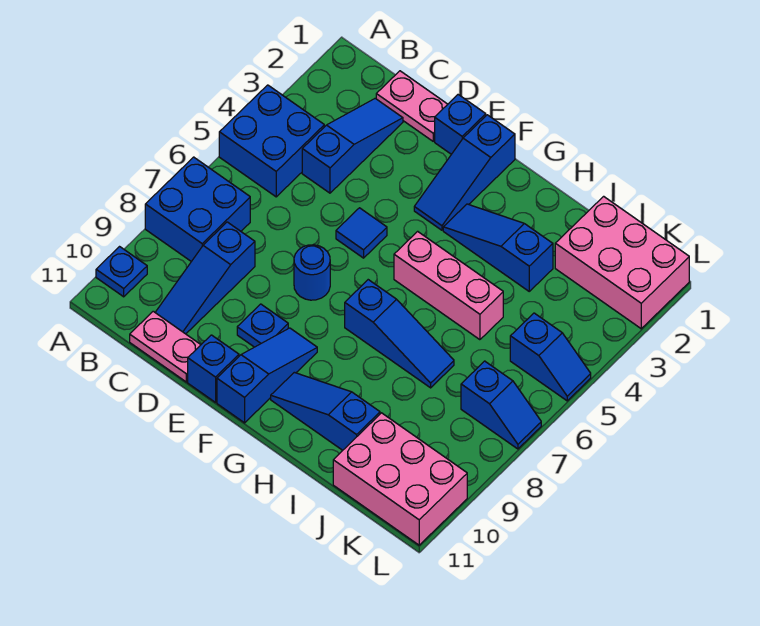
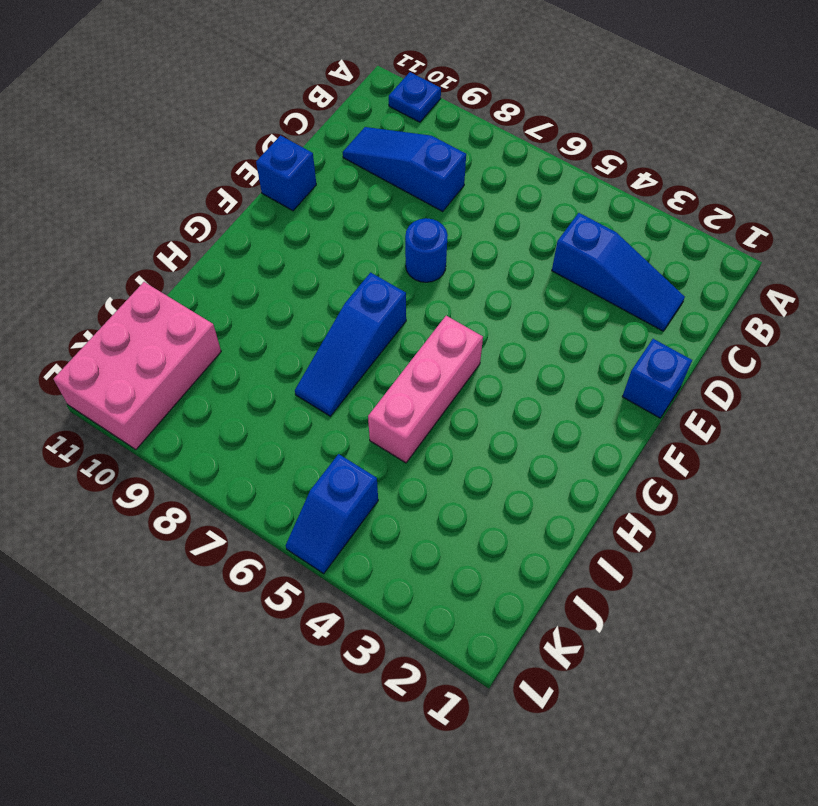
none -> blue brick A4:B5 level 1
none -> blue brick A7:B8 level 1
none -> pink plate C1:D1 level 1

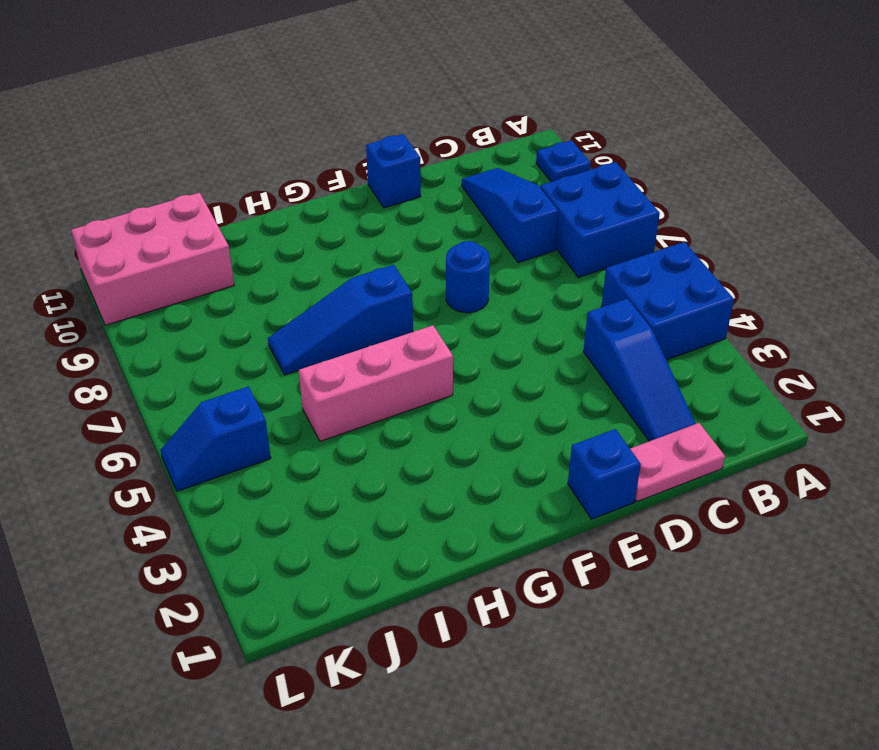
none -> pink plate C11:D11 level 1
none -> blue tile E5 level 1
none -> blue plate E9 level 1

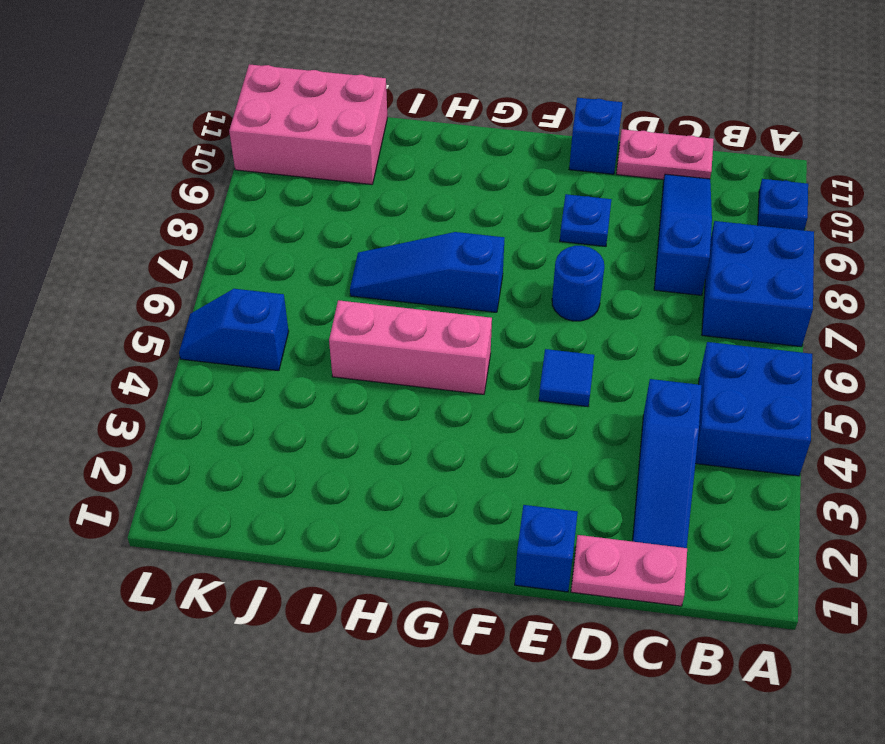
none -> blue slope F1:F3 level 1 top 1
none -> blue slope F9:F11 level 1 top 11
none -> blue slope G3:I3 level 1 top I

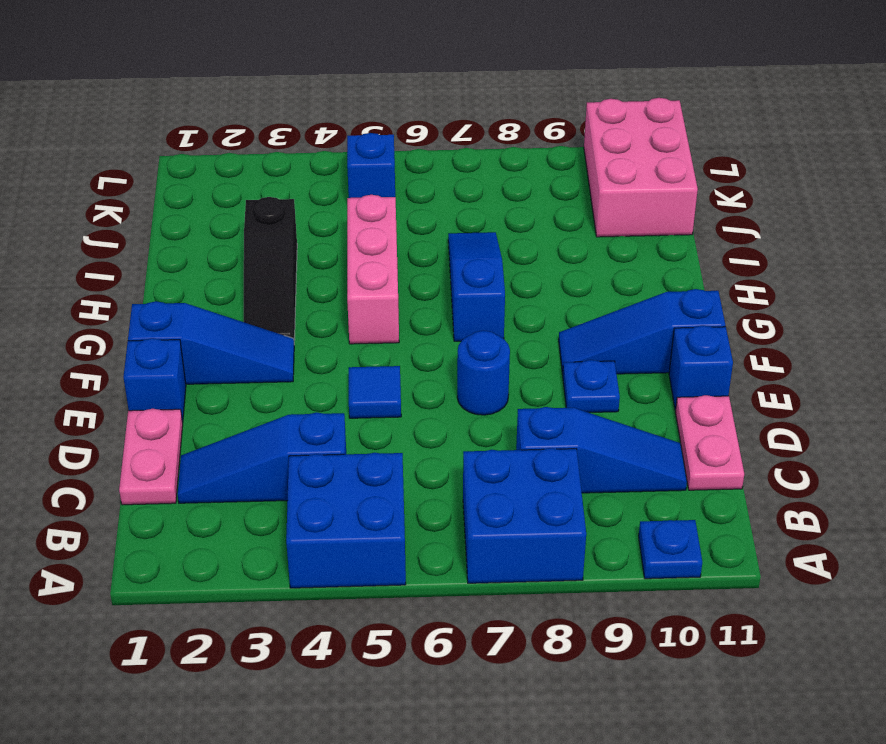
black slope G3:I3 level 1 top I -> blue slope G3:I3 level 1 top I
none -> blue slope G10:I10 level 1 top I
none -> pink brick J1:L2 level 1
none -> blue slope K7:L7 level 1 top K

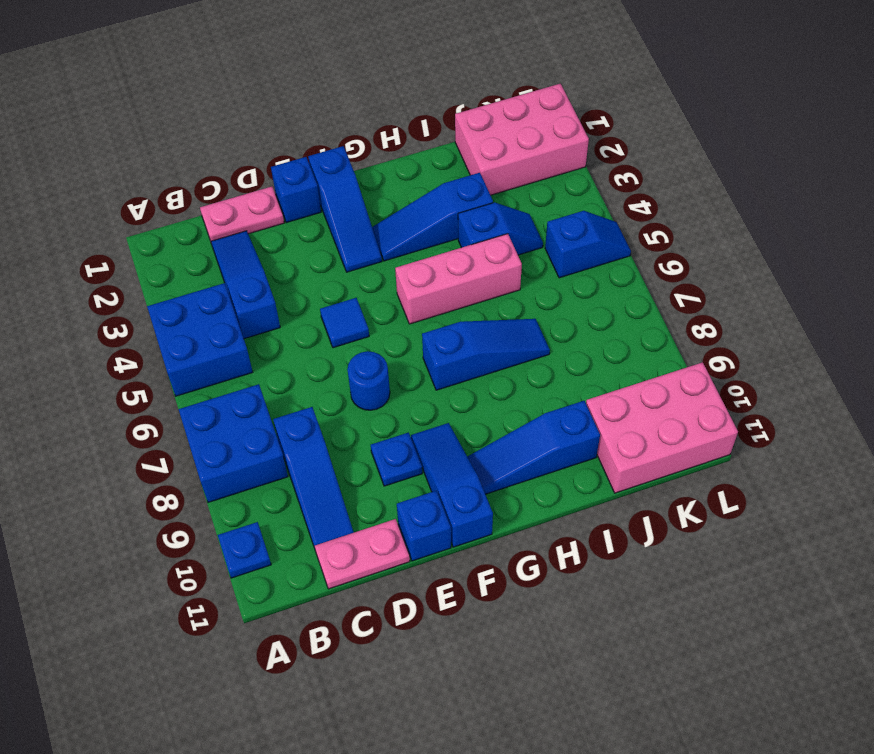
blue slope I4:J4 level 1 top I -> blue slope K7:L7 level 1 top K

